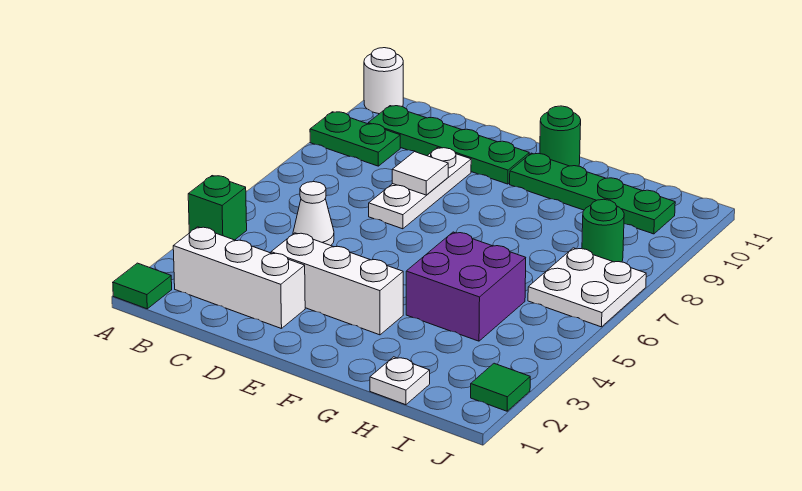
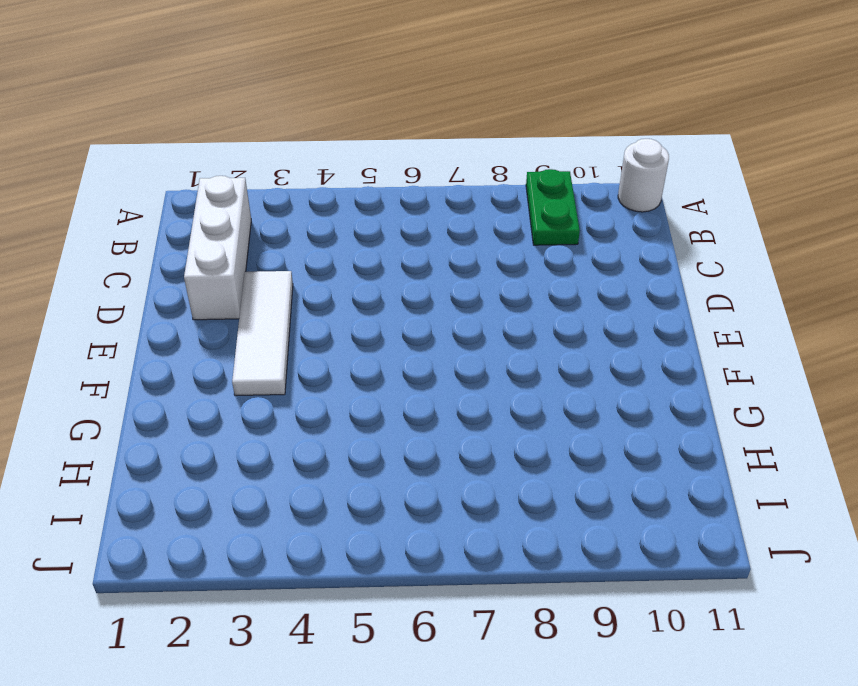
white tile D3:F3 level 1 -> white brick D3:F3 level 1
none -> green tile A1 level 1
none -> green brick A4 level 1
none -> green plate B10:E10 level 1

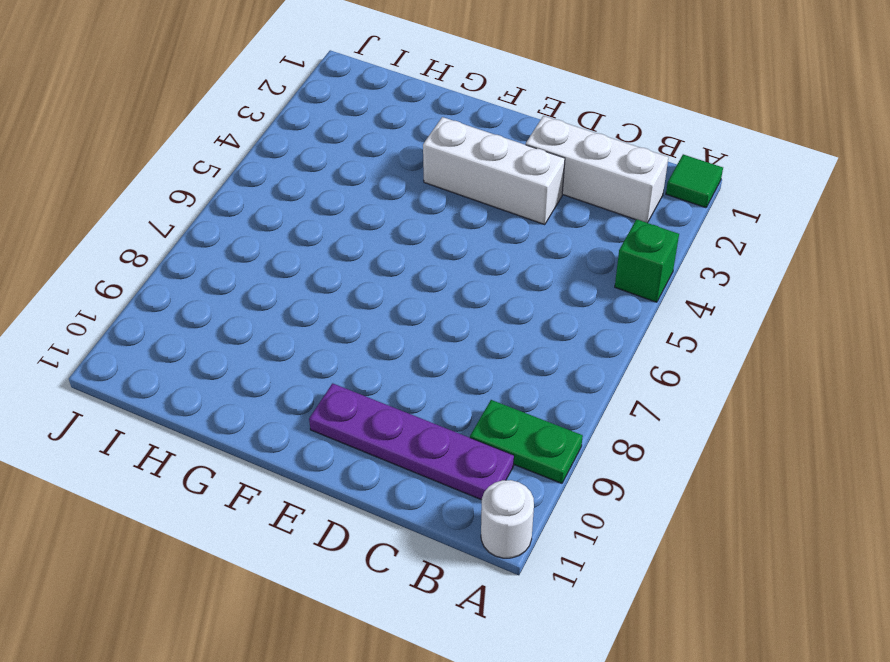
purple plate B10:E10 level 1 -> green plate B10:E10 level 1
none -> white cone C5 level 1
none -> white plate D7:D9 level 1
none -> green plate F10:I10 level 1

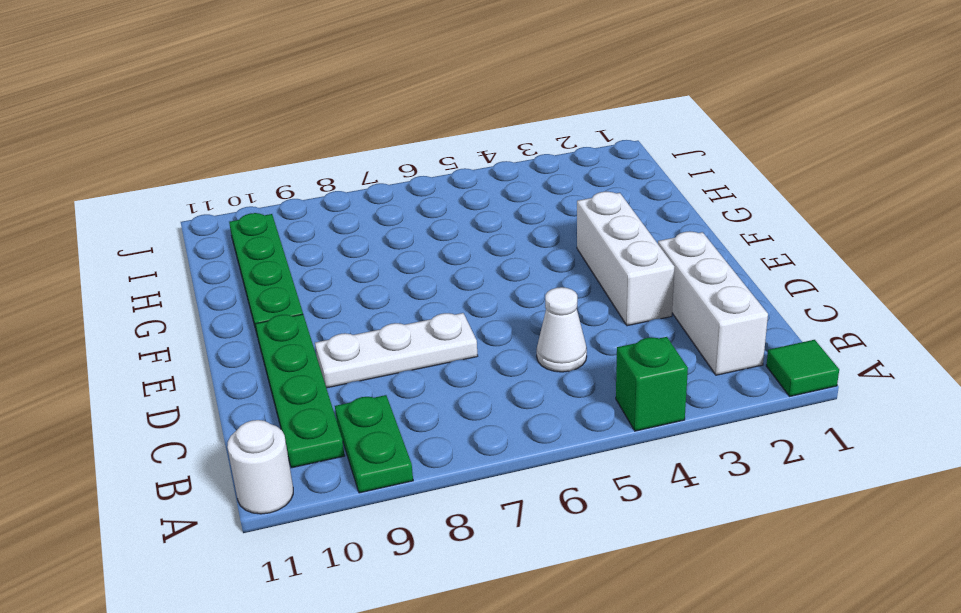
none -> green round brick F11 level 1
none -> purple brick G4:H5 level 1
none -> white plate H1 level 1

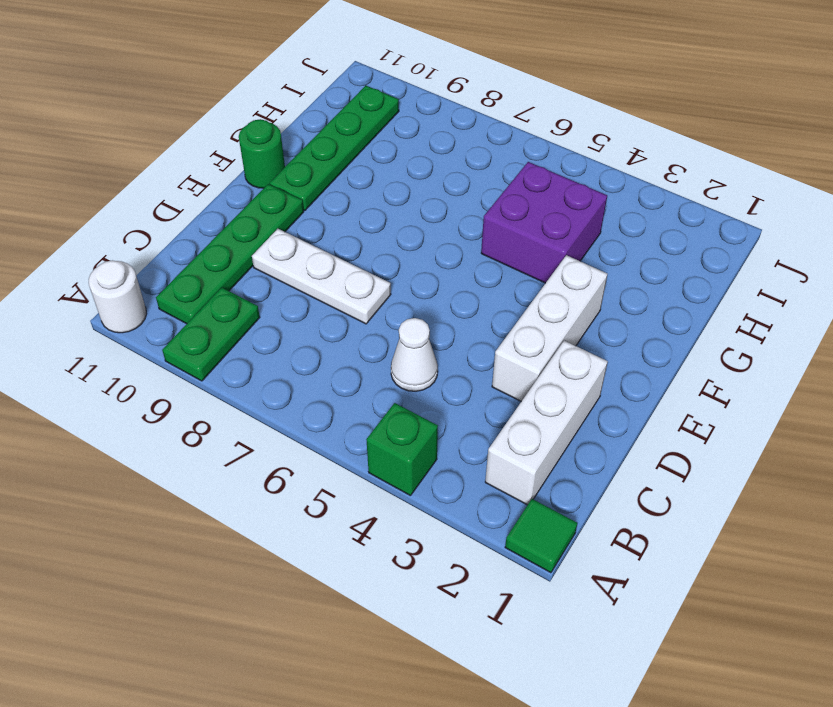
none -> white plate H1 level 1
none -> white plate I6:J7 level 1
none -> green round brick I8 level 1

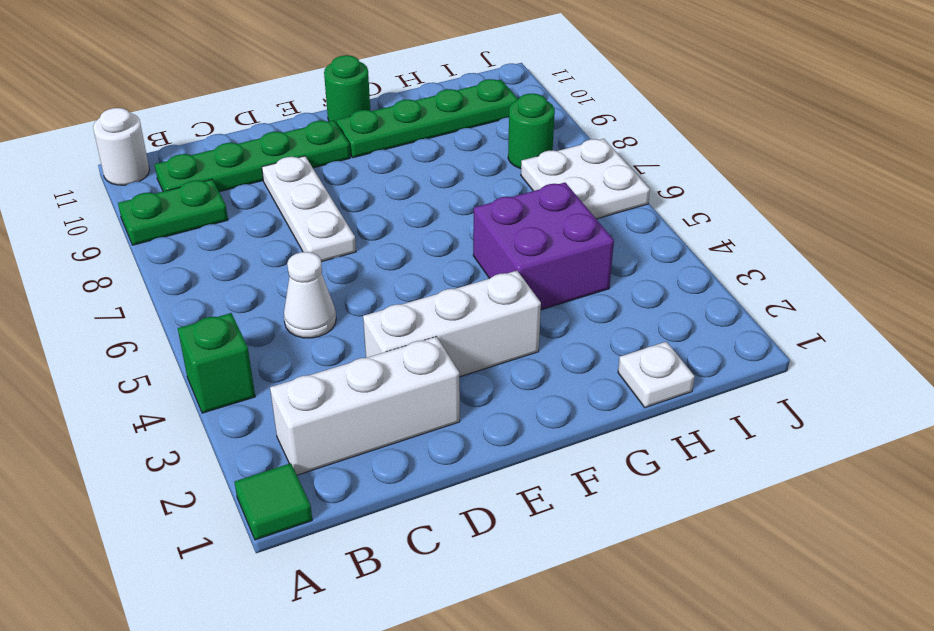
none -> green tile J2 level 1
none -> white tile D8 level 2

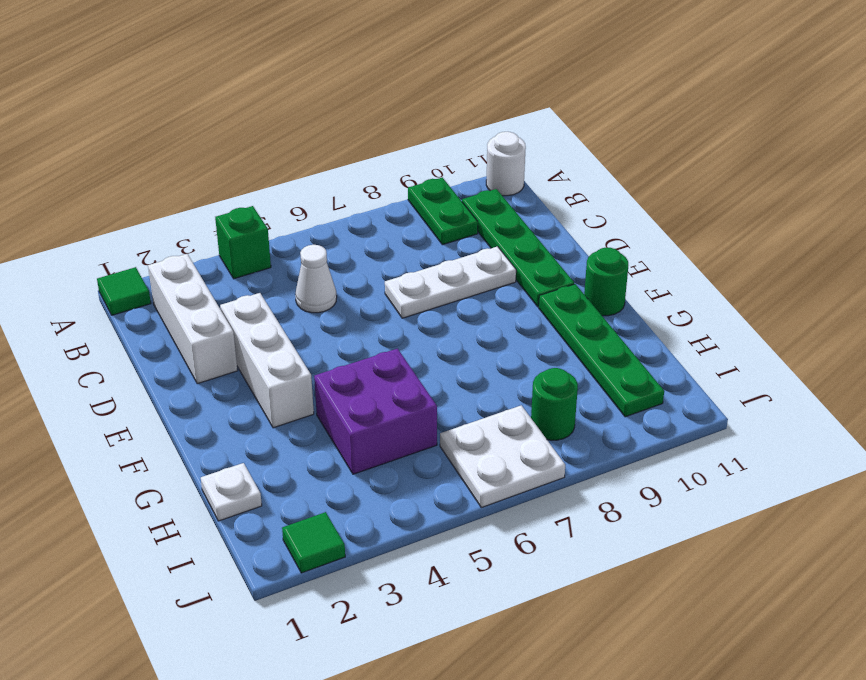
none -> white tile D8 level 2

